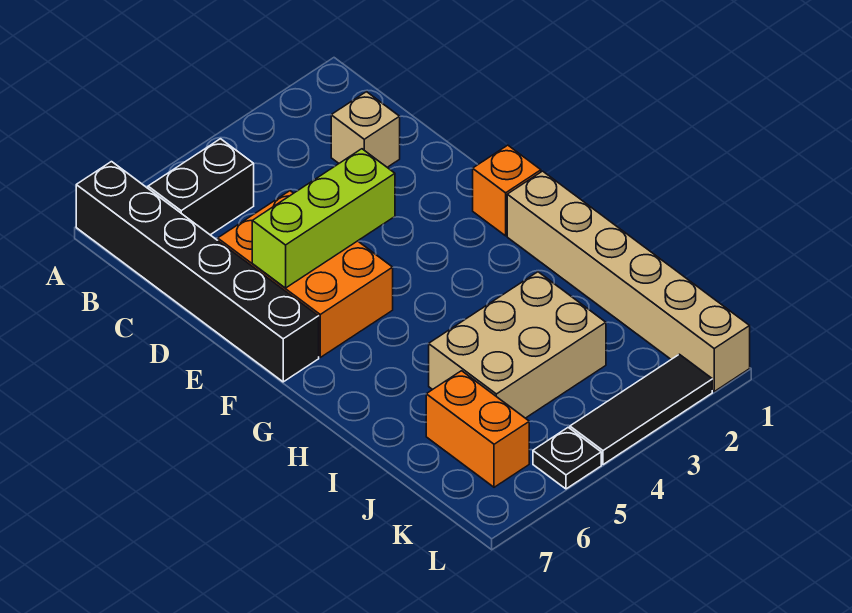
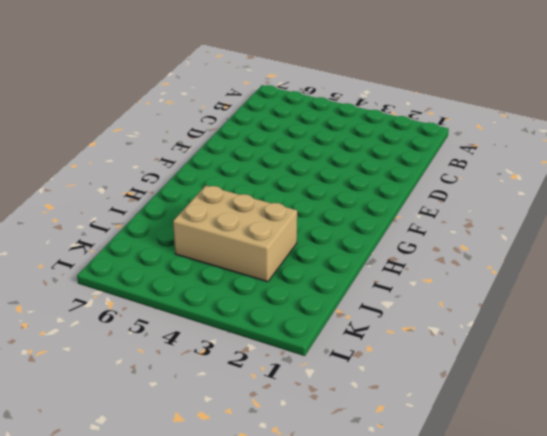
none -> black brick A7:F7 level 1
none -> black brick B5:B6 level 1

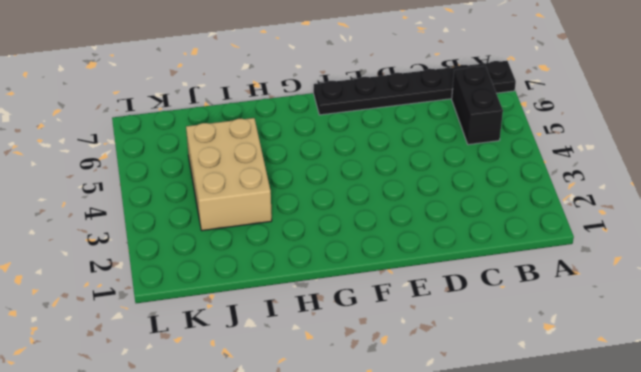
black plate A7:F7 level 1 -> black brick A7:F7 level 1
none -> tan brick C2 level 1
none -> orange brick D5:F6 level 1

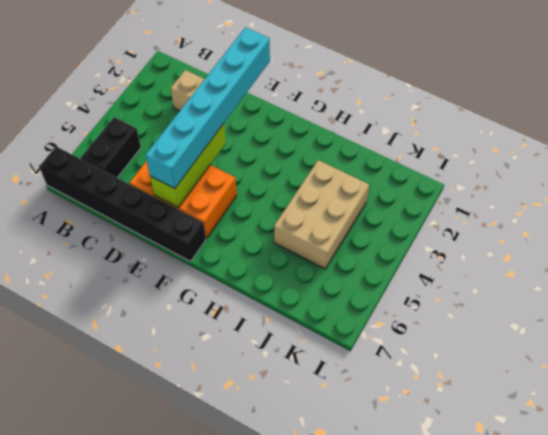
cyan brick E1:E6 level 3 -> none
none -> orange brick F1 level 1
none -> tan brick G1:L1 level 1

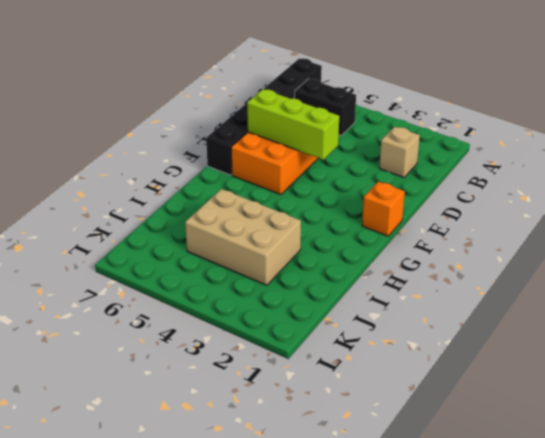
none -> tan brick G1:L1 level 1
none -> orange brick J6:K6 level 1

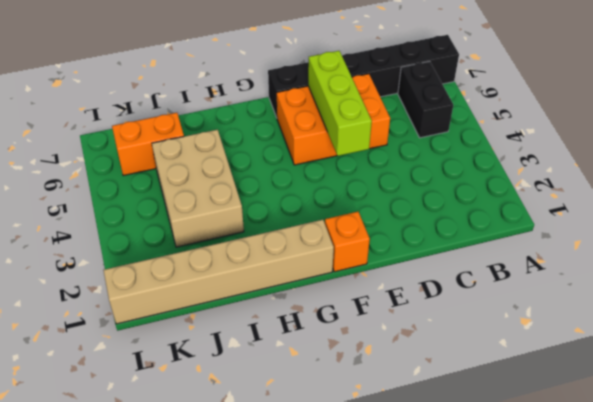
none -> tan brick C2 level 1
none -> black tile L2:L4 level 1

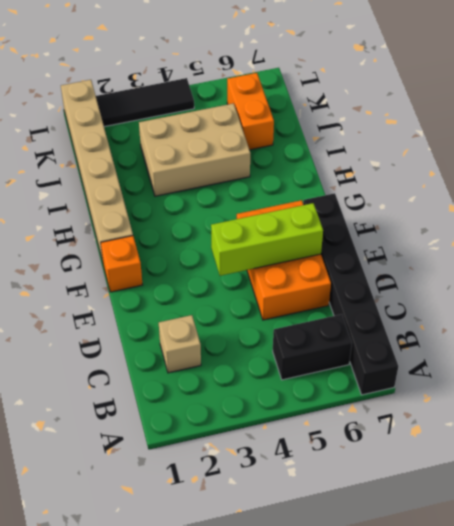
none -> black plate L5 level 1

